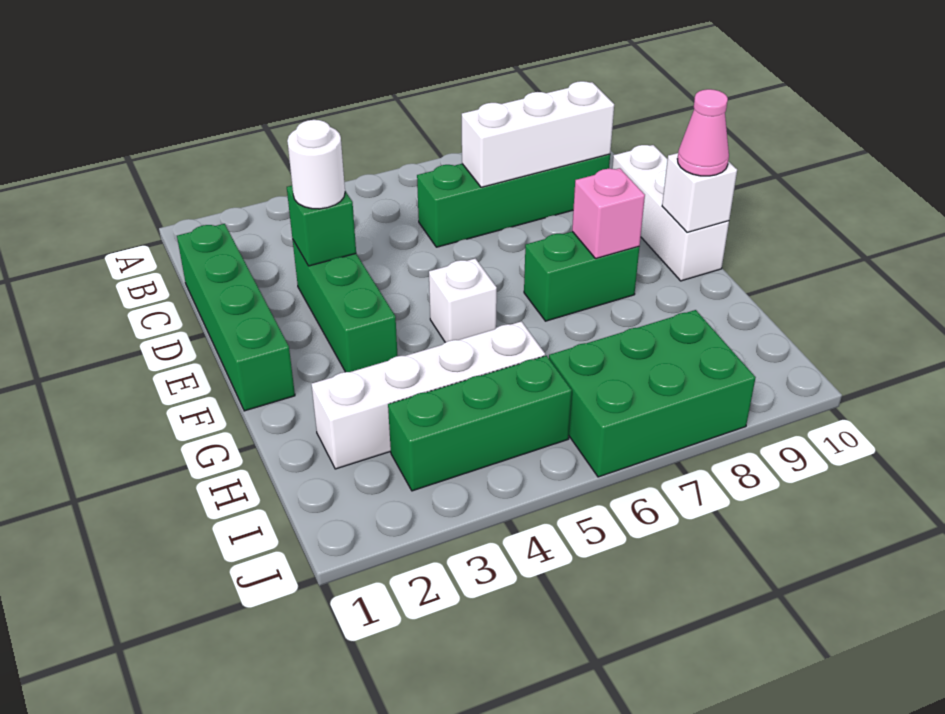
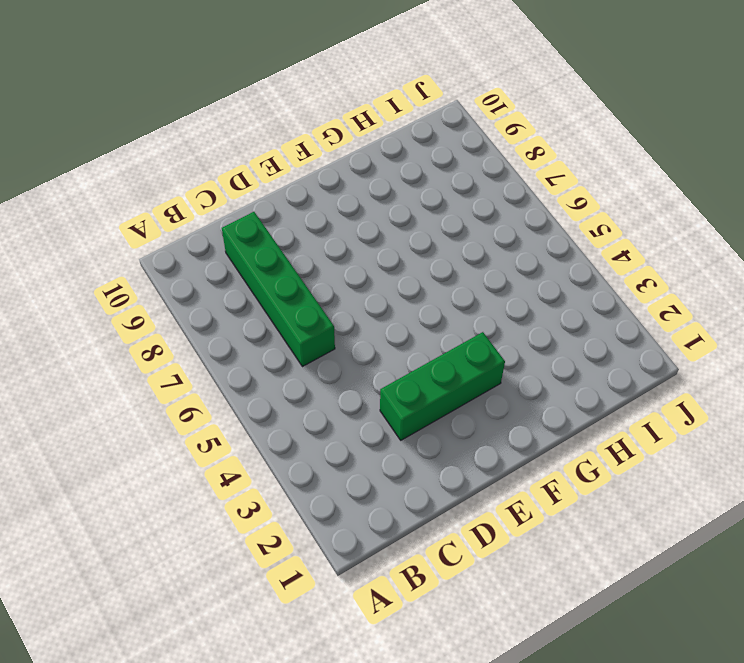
none -> green brick C1:F1 level 1
none -> white brick D10:F10 level 1
none -> white brick F5 level 1

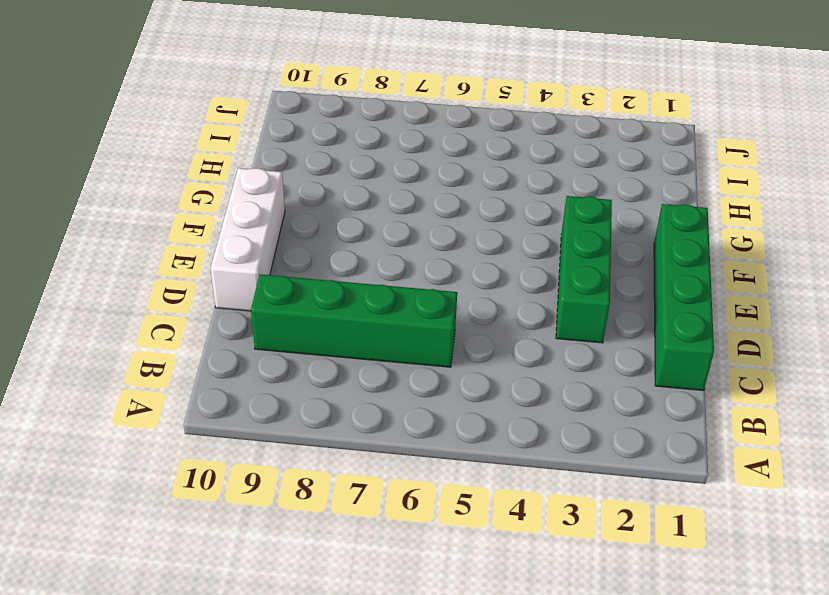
none -> white brick F5 level 1
none -> green brick F7:F8 level 1
none -> white brick H2:H5 level 1

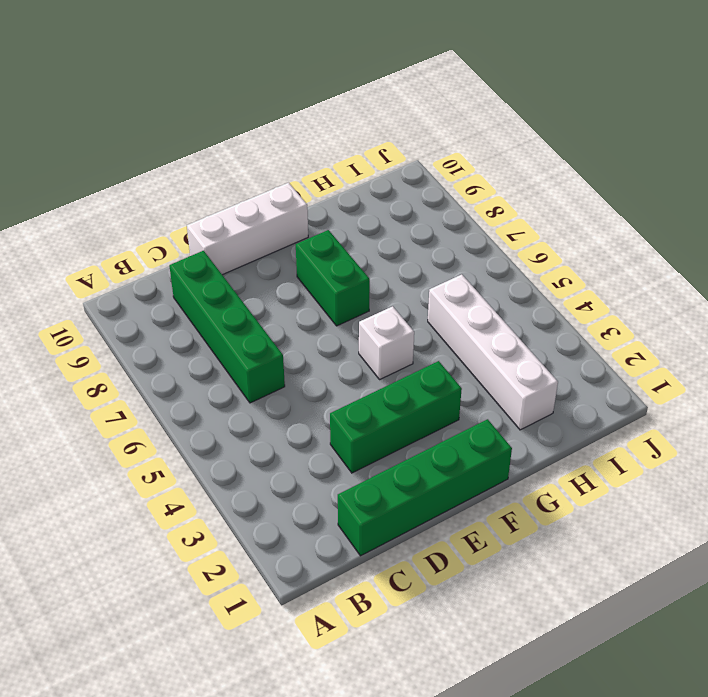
none -> green brick I3:I5 level 1
none -> green brick I6:J8 level 1
none -> white brick C7:C9 level 2

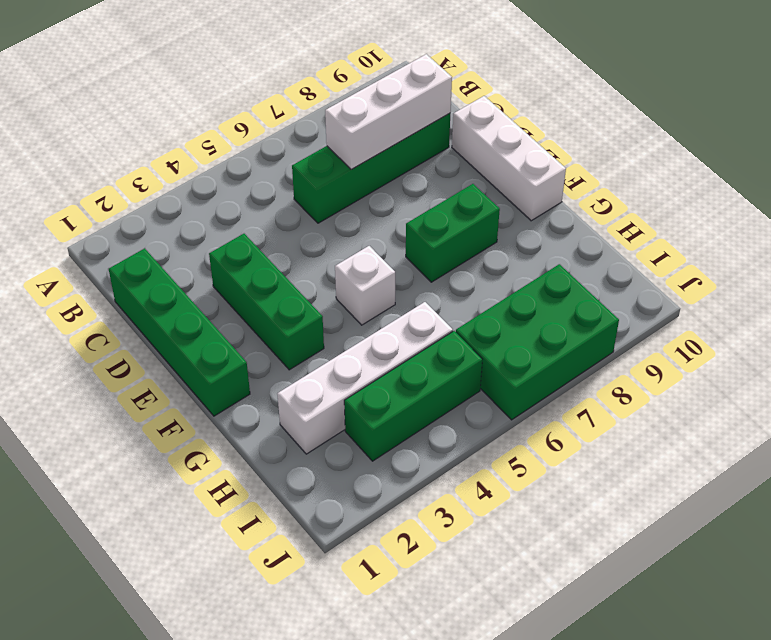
none -> green brick D3 level 2
none -> pink brick F8 level 2
none -> white brick F10 level 2

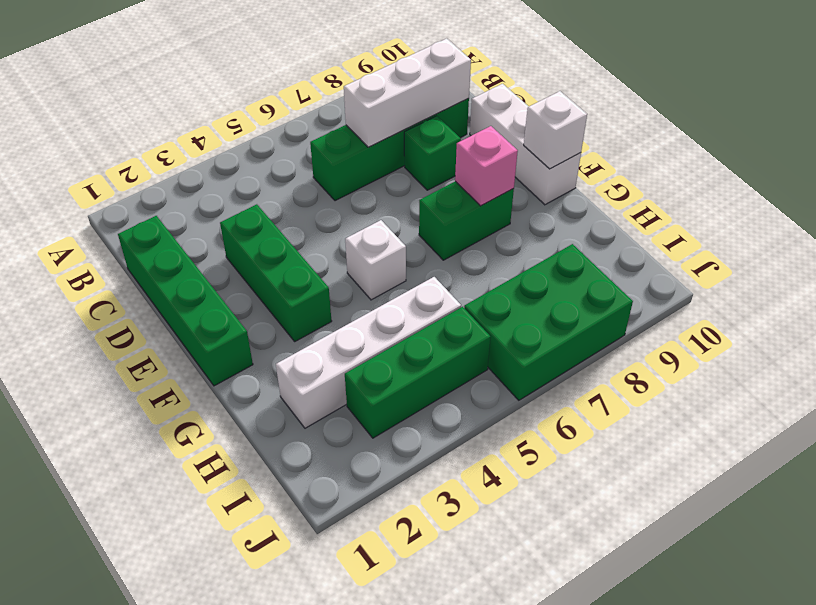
green brick D8 level 1 -> green brick D3 level 2
none -> white round brick D3 level 3
none -> pink cone F10 level 3

